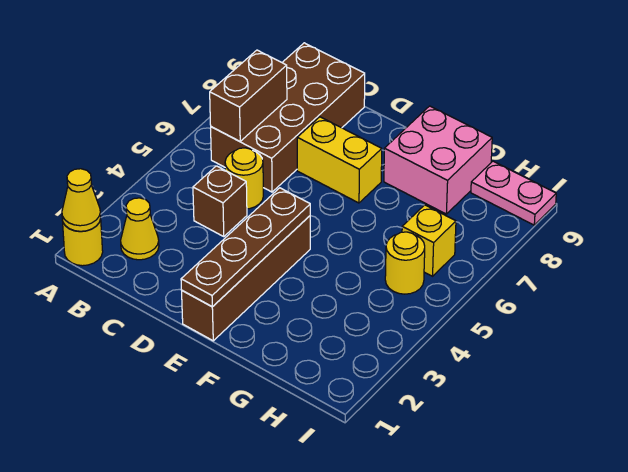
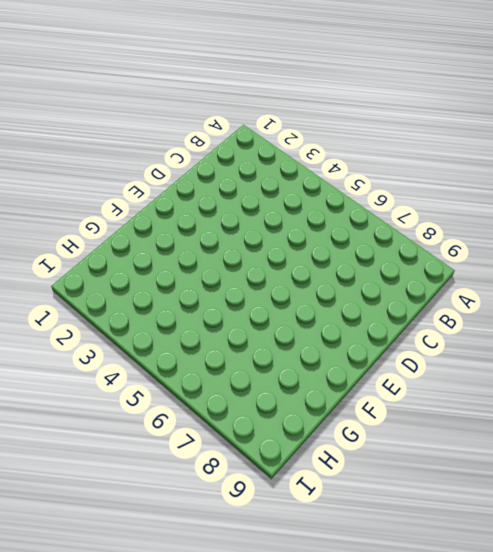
none -> yellow round brick A1 level 1
none -> yellow cone B2 level 1
none -> brown brick B6:C9 level 1

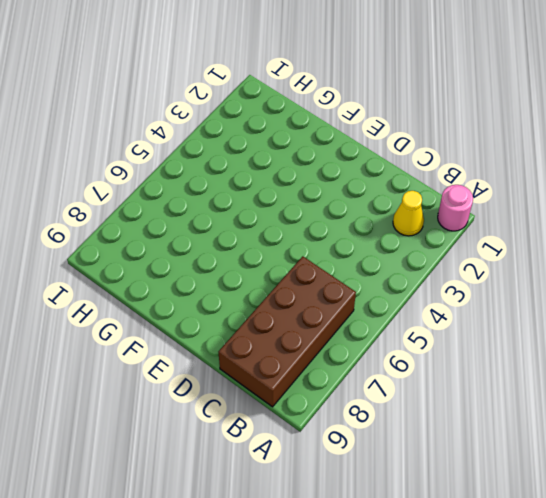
pink round brick A1 level 1 -> yellow round brick A1 level 1
none -> brown brick C4 level 1
none -> yellow round brick C5 level 1
none -> yellow brick D7:E7 level 1

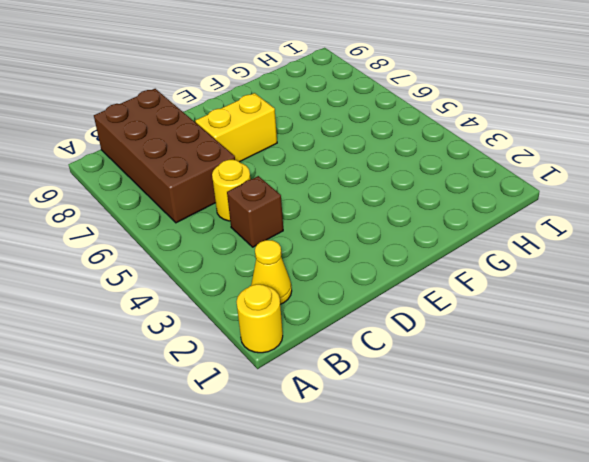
none -> brown brick E1:E4 level 1
none -> pink brick F8:G9 level 1
none -> yellow round brick H5 level 1

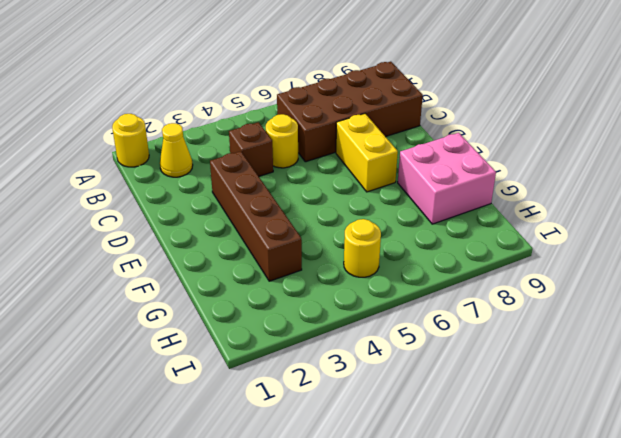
brown brick D3:G3 level 1 -> brown brick E1:E4 level 1
none -> yellow brick H6 level 1
none -> pink plate H9:I9 level 1
none -> yellow cone A1 level 2

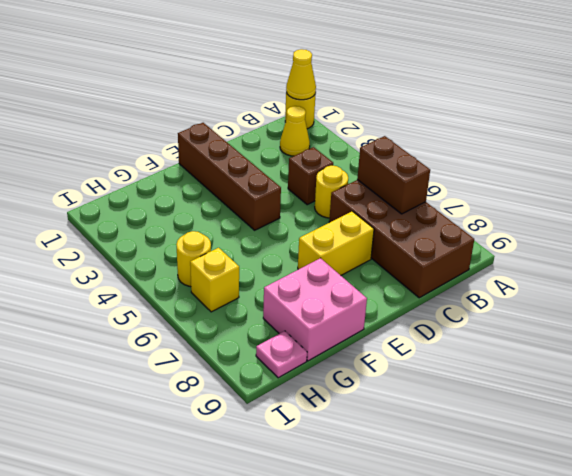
pink plate H9 level 1 -> pink plate H9:I9 level 1
none -> brown plate E1:E4 level 2

